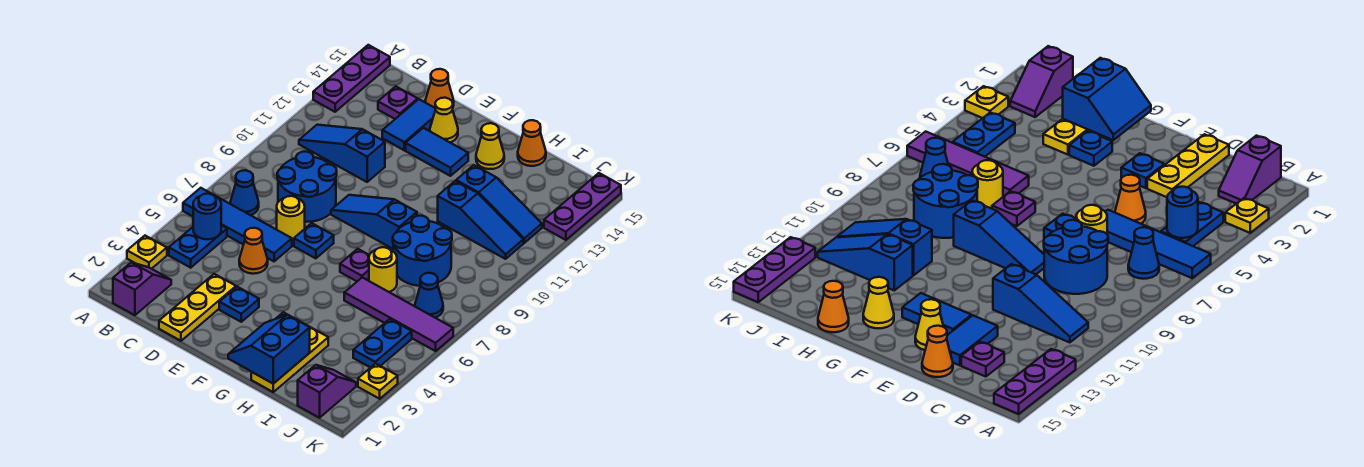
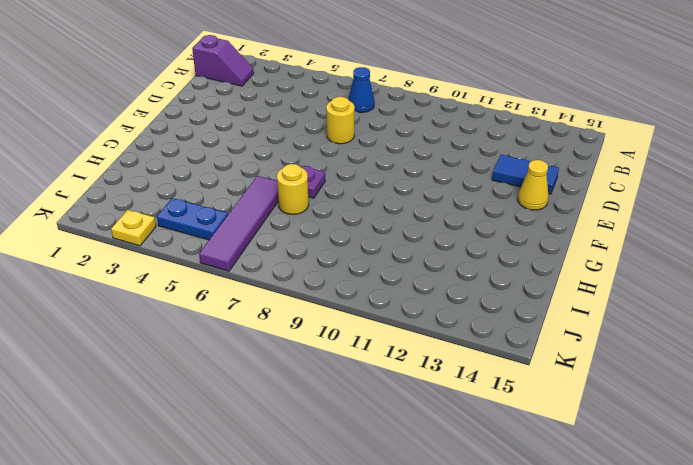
none -> yellow plate A3 level 1
none -> blue tile A6:D6 level 1
none -> purple plate A13:A15 level 1
none -> blue plate B4:B5 level 1

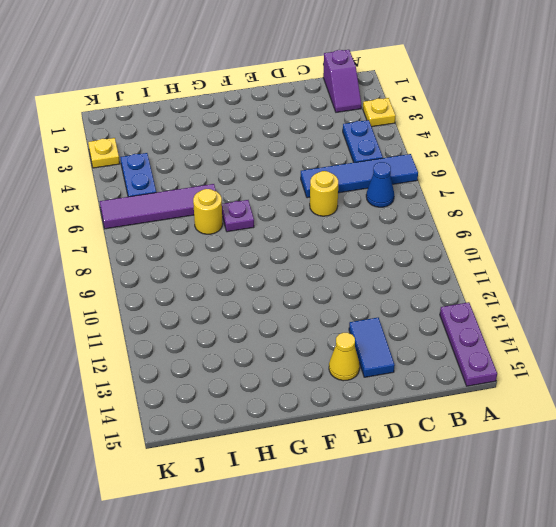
none -> blue slope B11:D11 level 1 top D
none -> blue round brick C8:D9 level 1
none -> purple plate C14 level 1
none -> yellow plate D1:D3 level 1

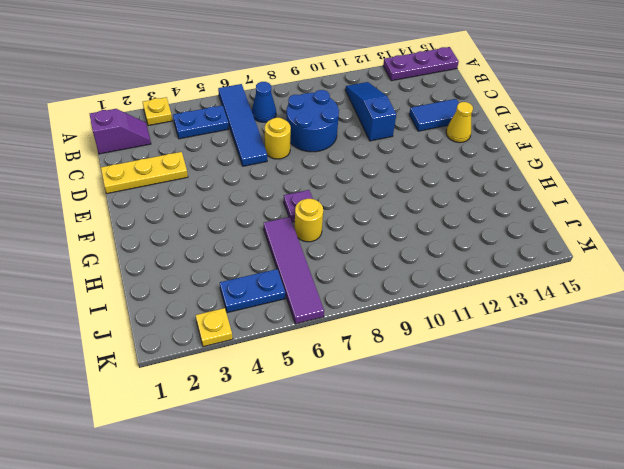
none -> purple plate C14 level 1
none -> orange cone D5 level 1
none -> orange cone D15 level 1
none -> blue plate E3 level 1

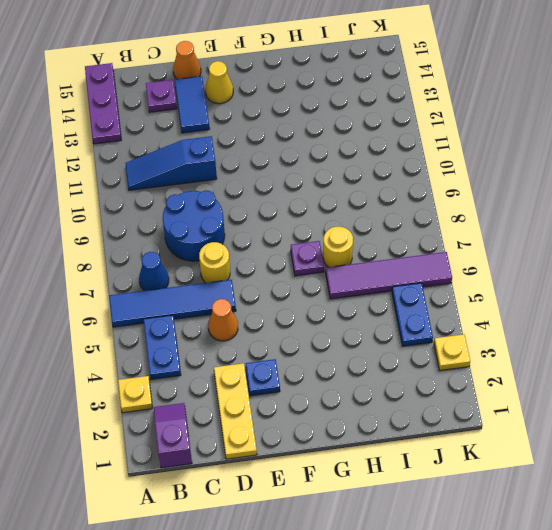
none -> blue plate E7 level 1
none -> blue slope E9:G9 level 1 top G
none -> blue tile E13:F13 level 1
none -> blue plate G3 level 1

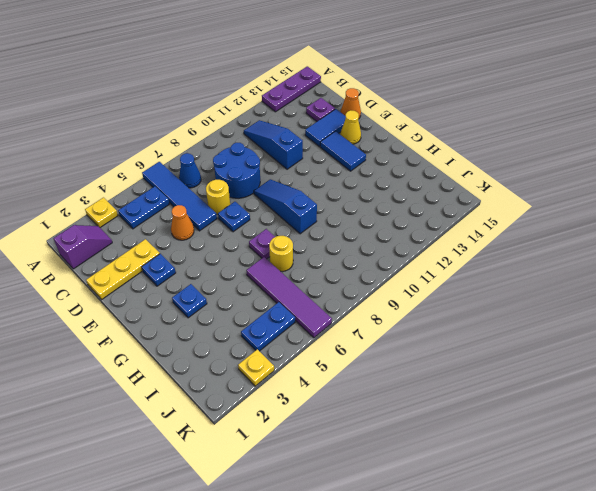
none -> yellow cone G14 level 1
none -> yellow plate H1:H3 level 1
none -> blue round brick H8:I9 level 1
none -> blue slope H11:J11 level 1 top H

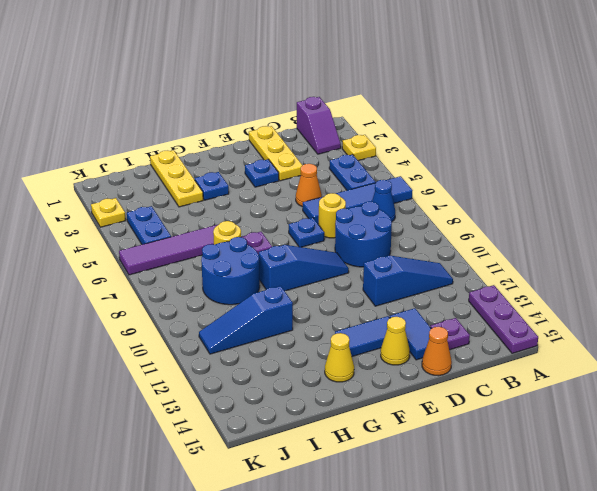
none -> blue slope H12:J12 level 1 top H
none -> orange cone H15 level 1
none -> purple slope J1:J2 level 1 top 1
none -> blue cone J7 level 1

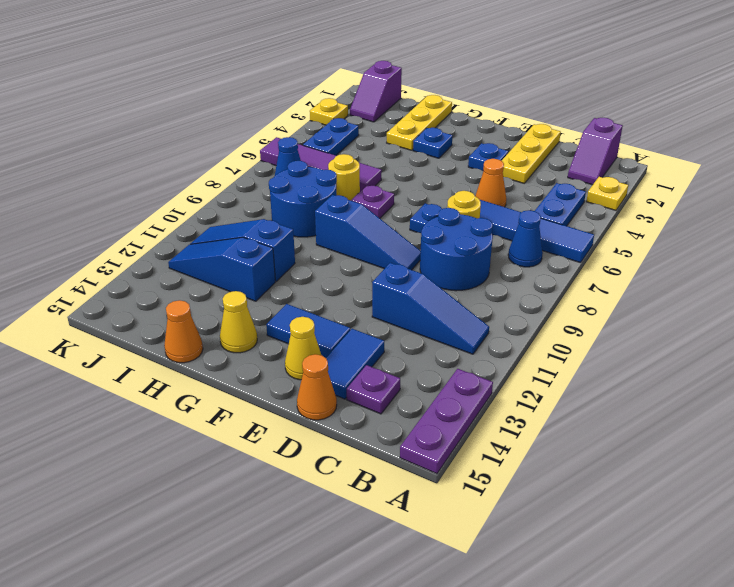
none -> purple plate K13:K15 level 1
none -> blue round brick B5 level 2
none -> blue slope G1:H2 level 2 top H

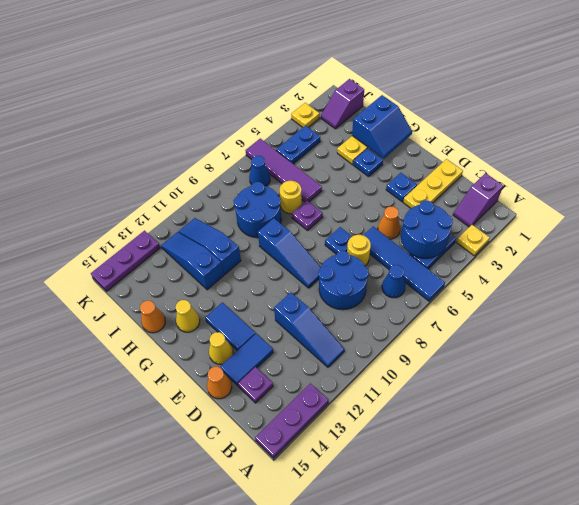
blue round brick B4:C5 level 2 -> blue round brick B5 level 2

